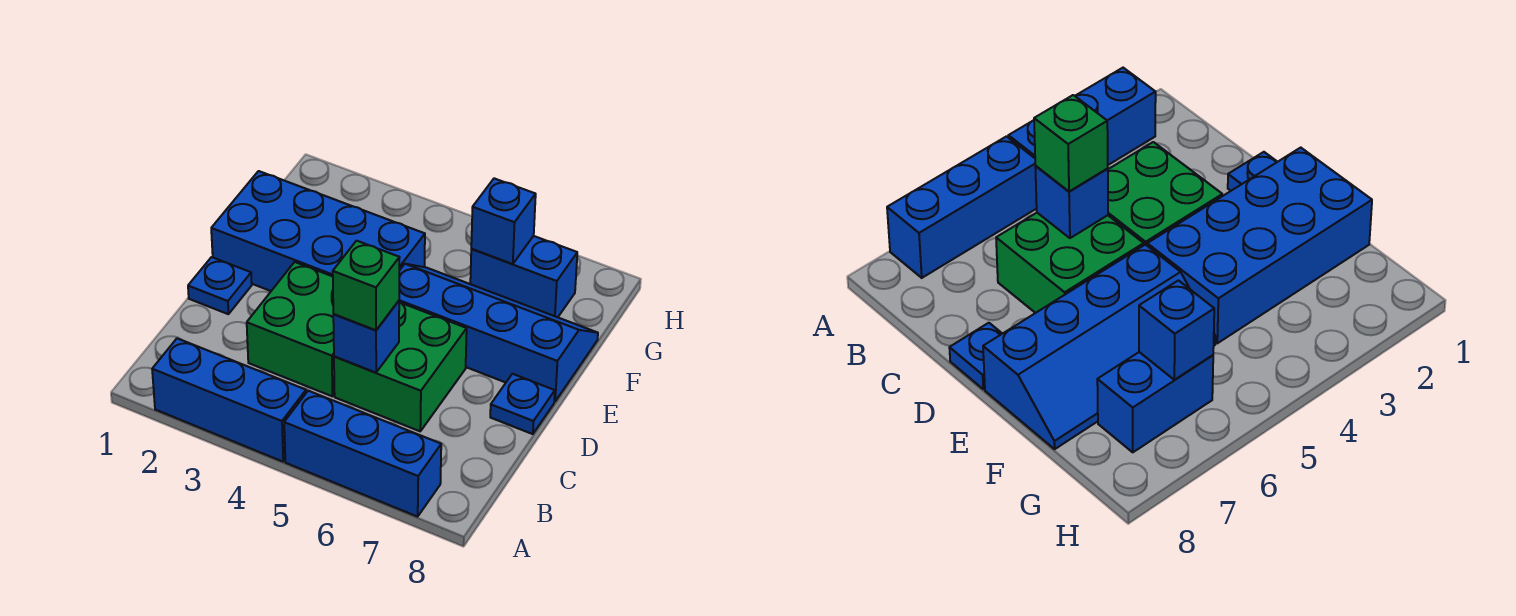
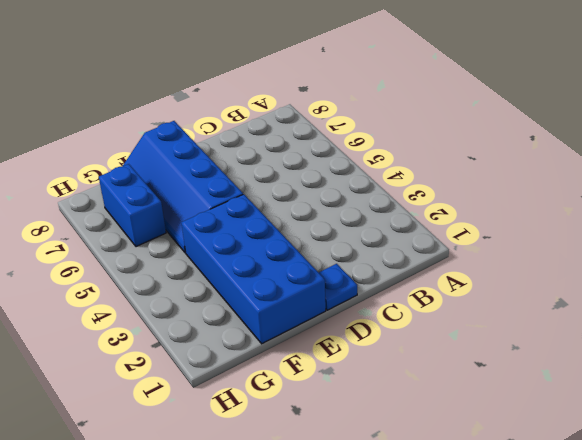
none -> blue brick A2:A4 level 1
none -> blue brick A5:A7 level 1
none -> green brick C3:D4 level 1

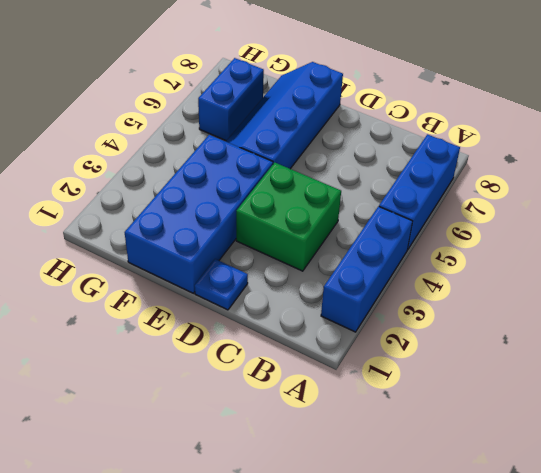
none -> green brick C5:D6 level 1
none -> blue plate D8 level 1
none -> blue brick C5 level 2

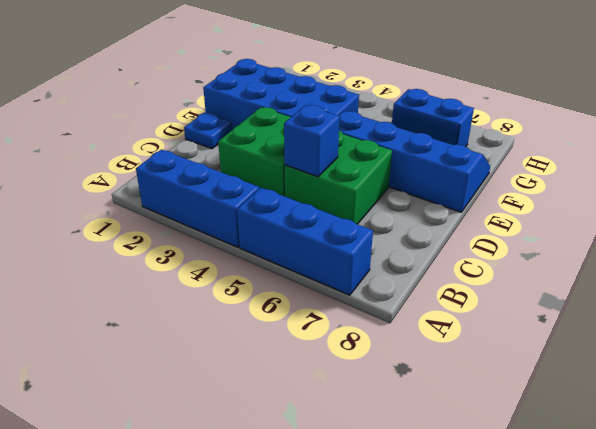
none -> blue plate D8 level 1
none -> blue brick G6 level 2
none -> green brick C5 level 3

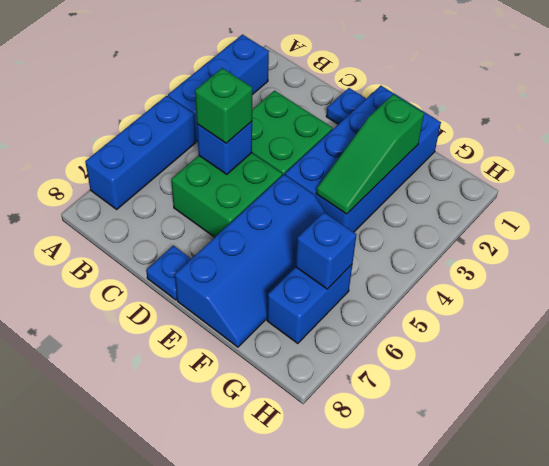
green slope F2:F4 level 2 top 2 -> none

